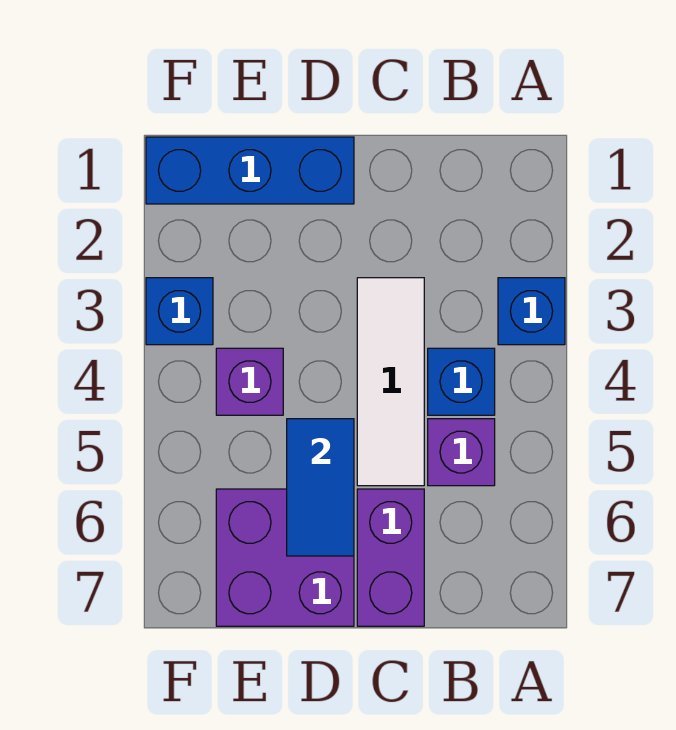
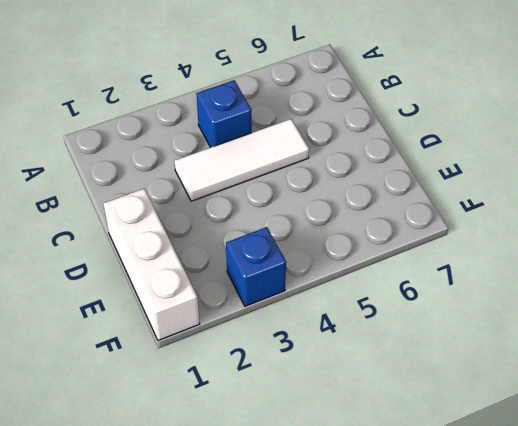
white brick D1:F1 level 1 -> blue brick D1:F1 level 1
none -> blue brick A3 level 1
none -> purple brick B5 level 1

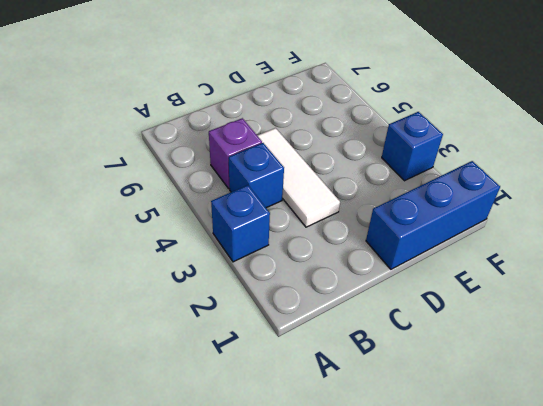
none -> purple brick C6:C7 level 1
none -> purple brick D6:E7 level 1

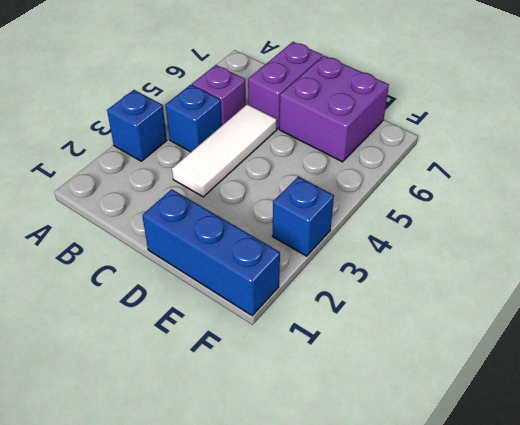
none -> purple brick E4 level 1
none -> blue tile D5:D6 level 2

